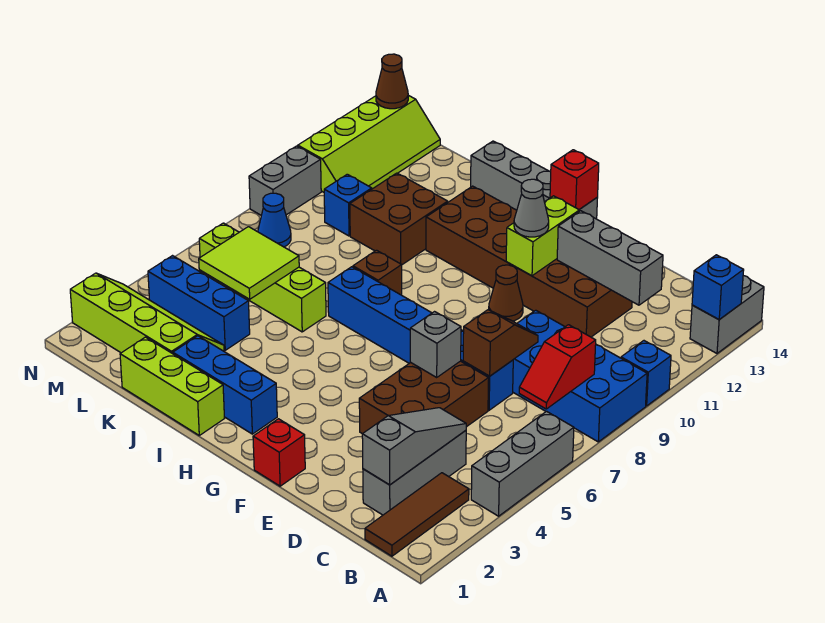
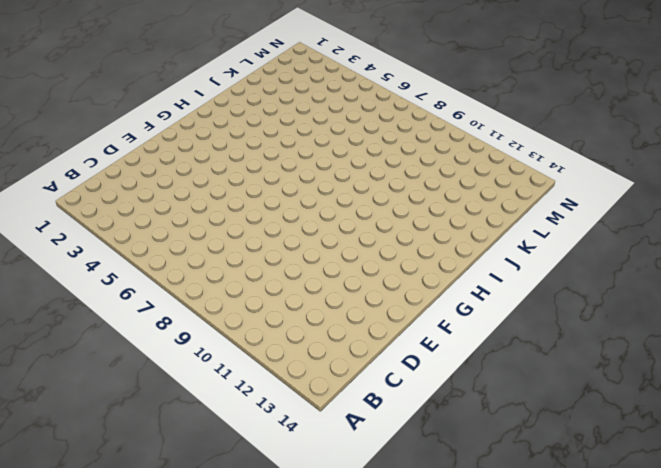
none -> grey brick A4:A6 level 1
none -> blue brick A8:D9 level 1
none -> blue brick A10 level 1
none -> grey brick A13:A14 level 1

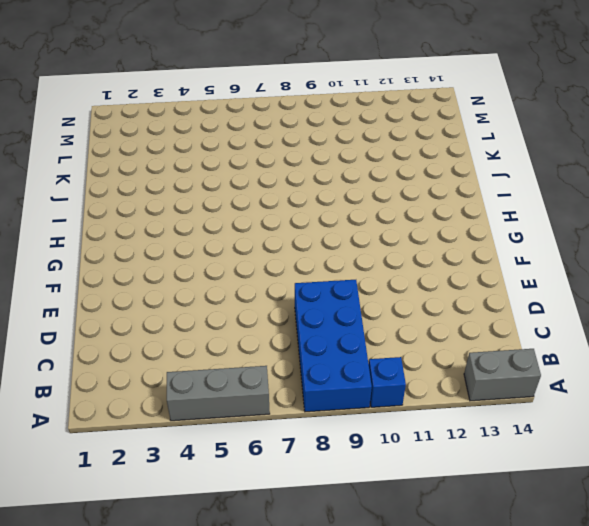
none -> brown tile B1:B3 level 1
none -> grey brick C2:C4 level 1
none -> brown brick D4:E6 level 1
none -> blue brick D7:I7 level 1

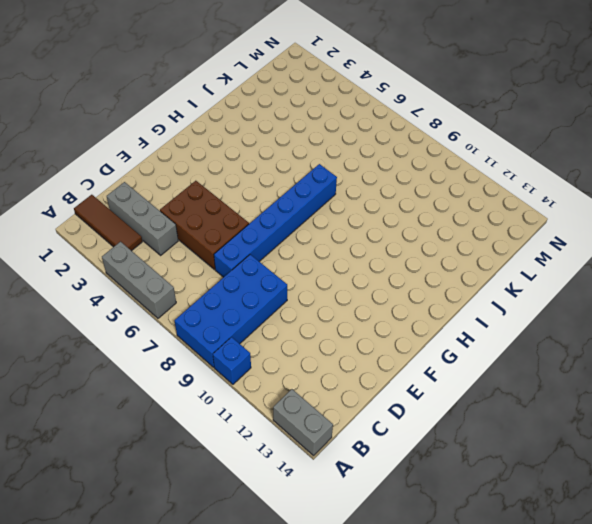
none -> brown brick D11:I12 level 1
none -> red brick F1 level 1
none -> brown cone F10 level 1
none -> grey brick G14:J14 level 1

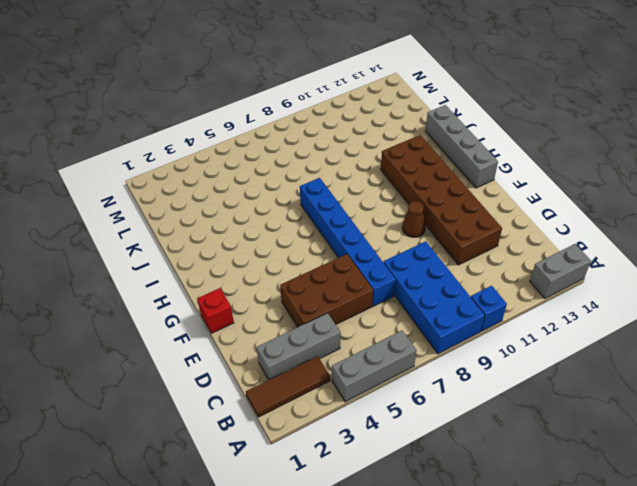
none -> blue brick H2:J2 level 1
none -> lime brick I1:K1 level 1
none -> brown brick I8 level 1
none -> lime brick J6:M6 level 1

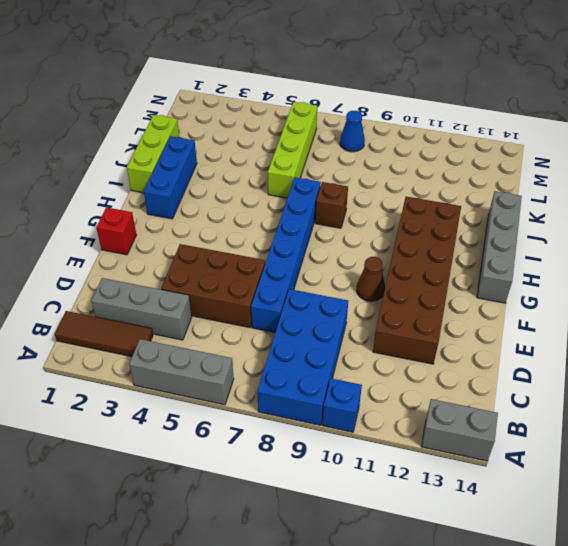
none -> brown brick J10:K11 level 1
none -> lime slope K2:N3 level 1 top 2
none -> blue brick K4:M4 level 1
none -> blue brick L10 level 1

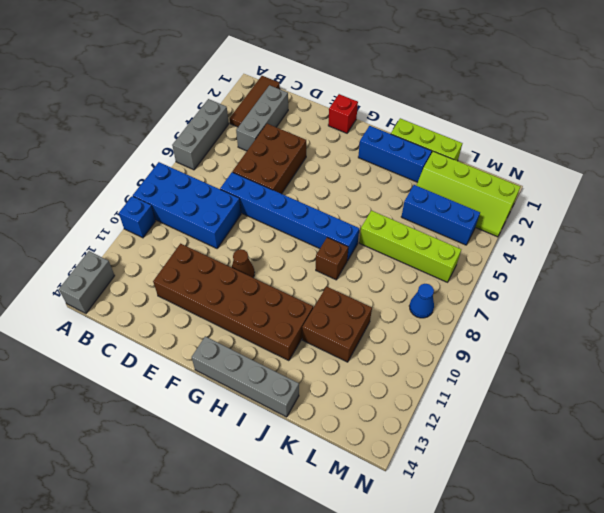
none -> blue brick L10 level 1
none -> lime slope M11:N14 level 1 top N
none -> grey brick N9:N10 level 1
none -> blue brick A13 level 2

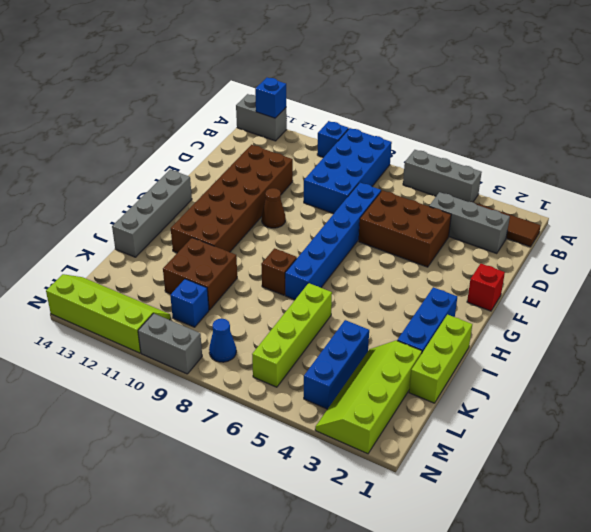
none -> red slope B7:B8 level 2 top 8
none -> grey slope C2:C4 level 2 top 2
none -> grey brick C12:E12 level 2
none -> brown slope D7:D8 level 2 top 7

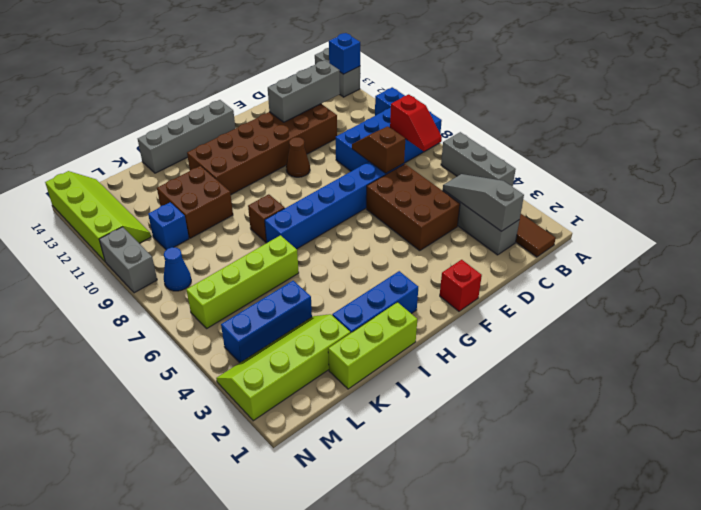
none -> grey brick E6 level 2
none -> lime brick F11:F12 level 2
none -> red brick G14 level 2
none -> lime tile K5:L6 level 2

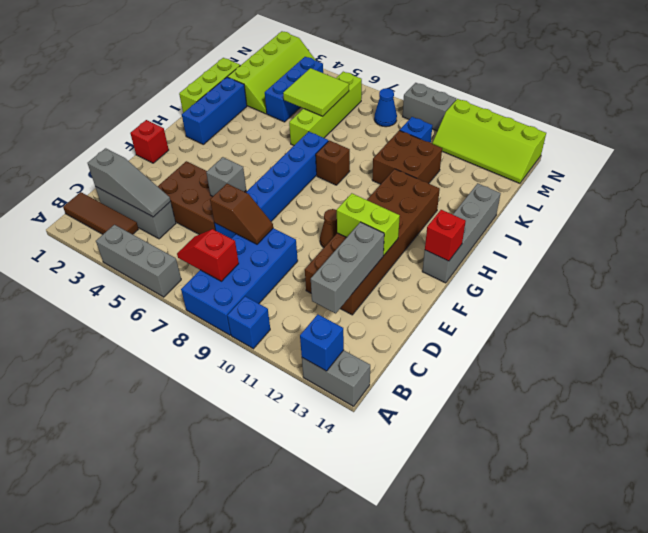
none -> brown cone N14 level 2
none -> grey cone F11 level 3

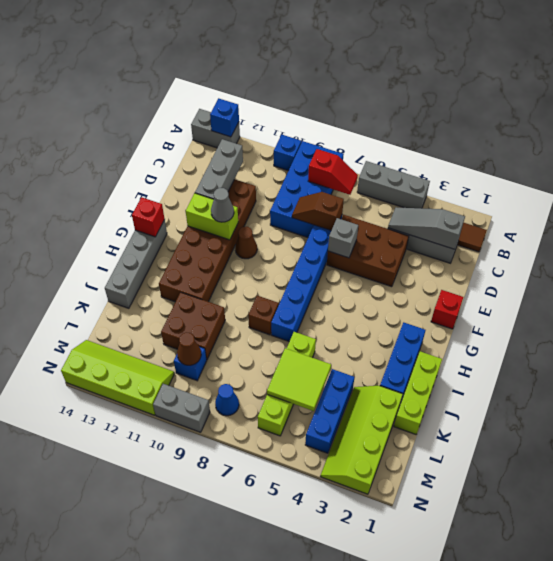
brown cone L10 level 2 -> brown cone N14 level 2

